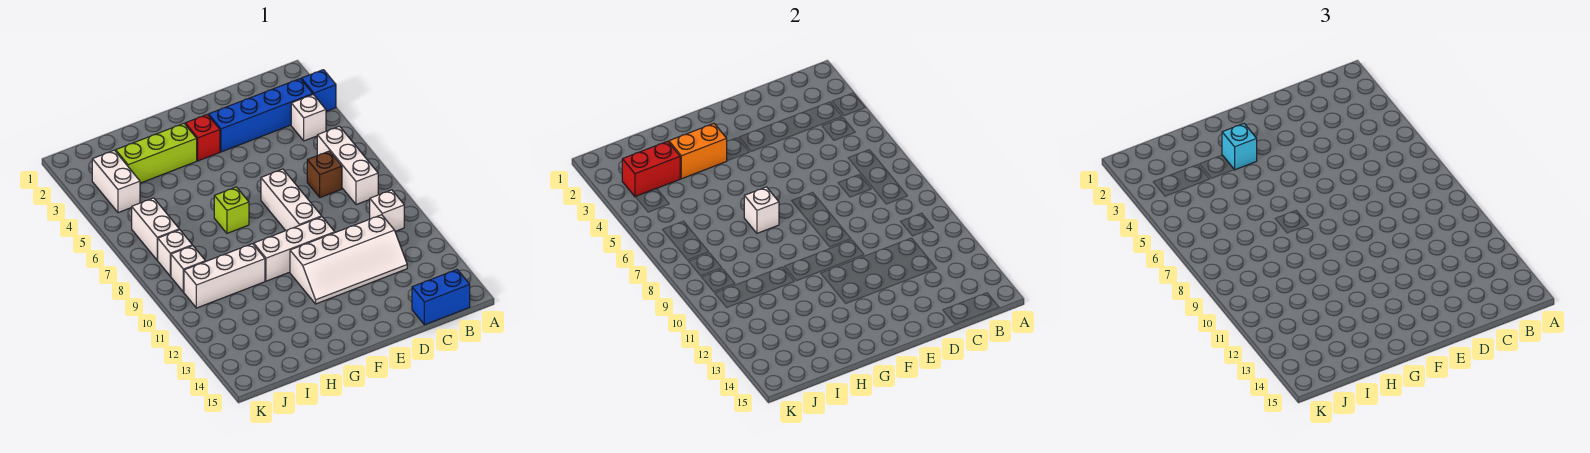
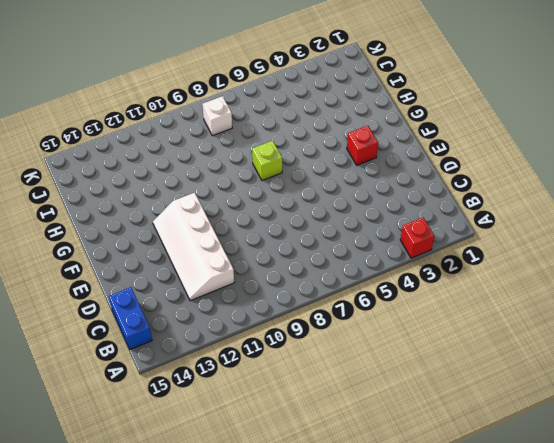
red brick A3 level 1 -> blue brick A3 level 1
none -> blue brick B3:E3 level 1
none -> white brick B4 level 1
none -> white brick B6:B8 level 1

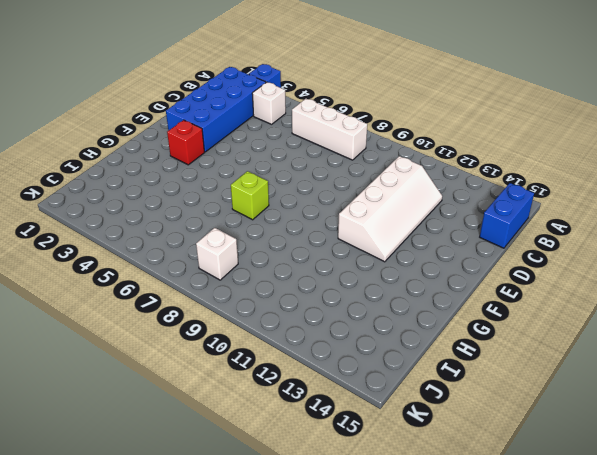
blue brick B2:E3 level 1 -> blue brick B3:E3 level 1
none -> white brick B10 level 1
none -> brown brick C7 level 1
none -> white brick E7:E9 level 1

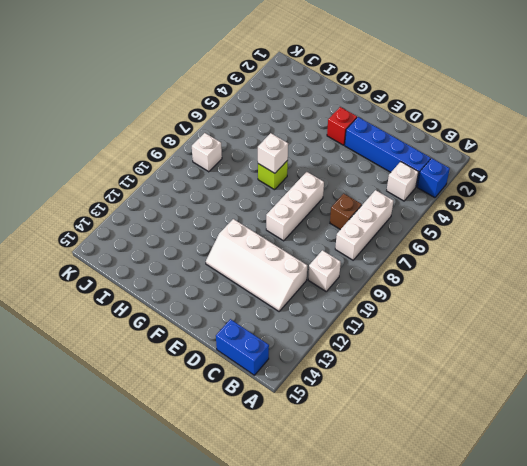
none -> white brick E10:G10 level 1
none -> lime brick G3:I3 level 1
none -> white brick H10:J10 level 1

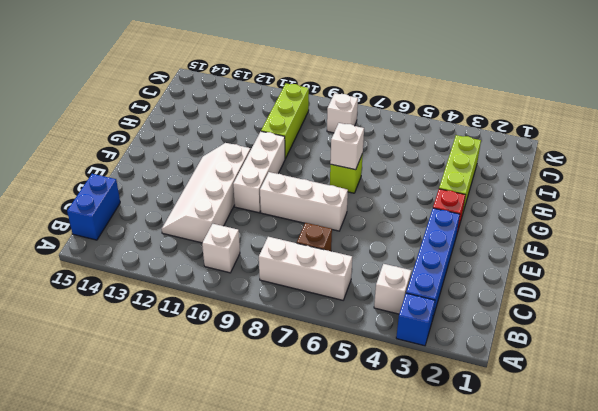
lime brick H10:J10 level 1 -> white brick H10:J10 level 1
none -> white brick J3:J4 level 1
none -> white brick J6:J7 level 1
none -> white brick J9 level 1

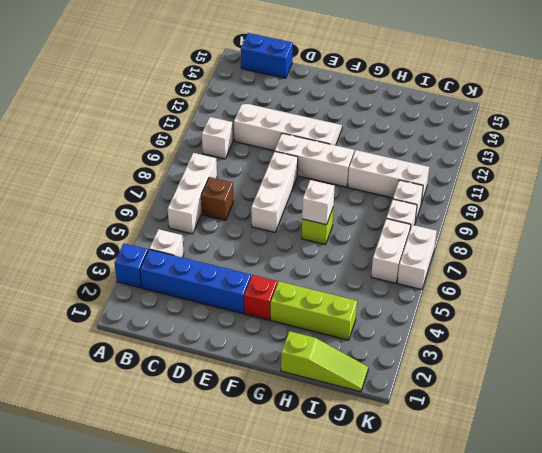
lime slope H1:J1 level 1 top H -> none
white brick K6:K7 level 1 -> white brick J3:J4 level 1
none -> orange brick G3:H3 level 2
none -> red brick I3:J3 level 2
none -> cyan brick G3 level 3

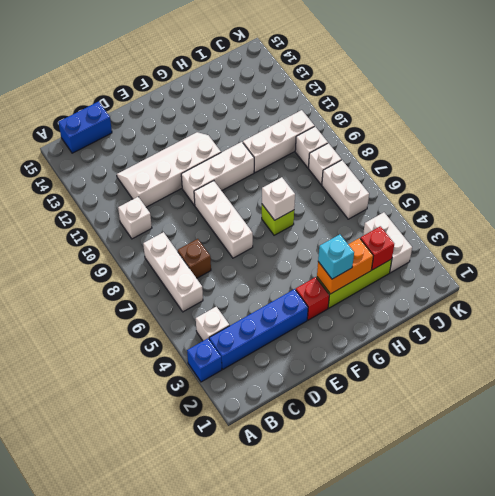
red brick I3 level 2 -> red brick I3:J3 level 2

